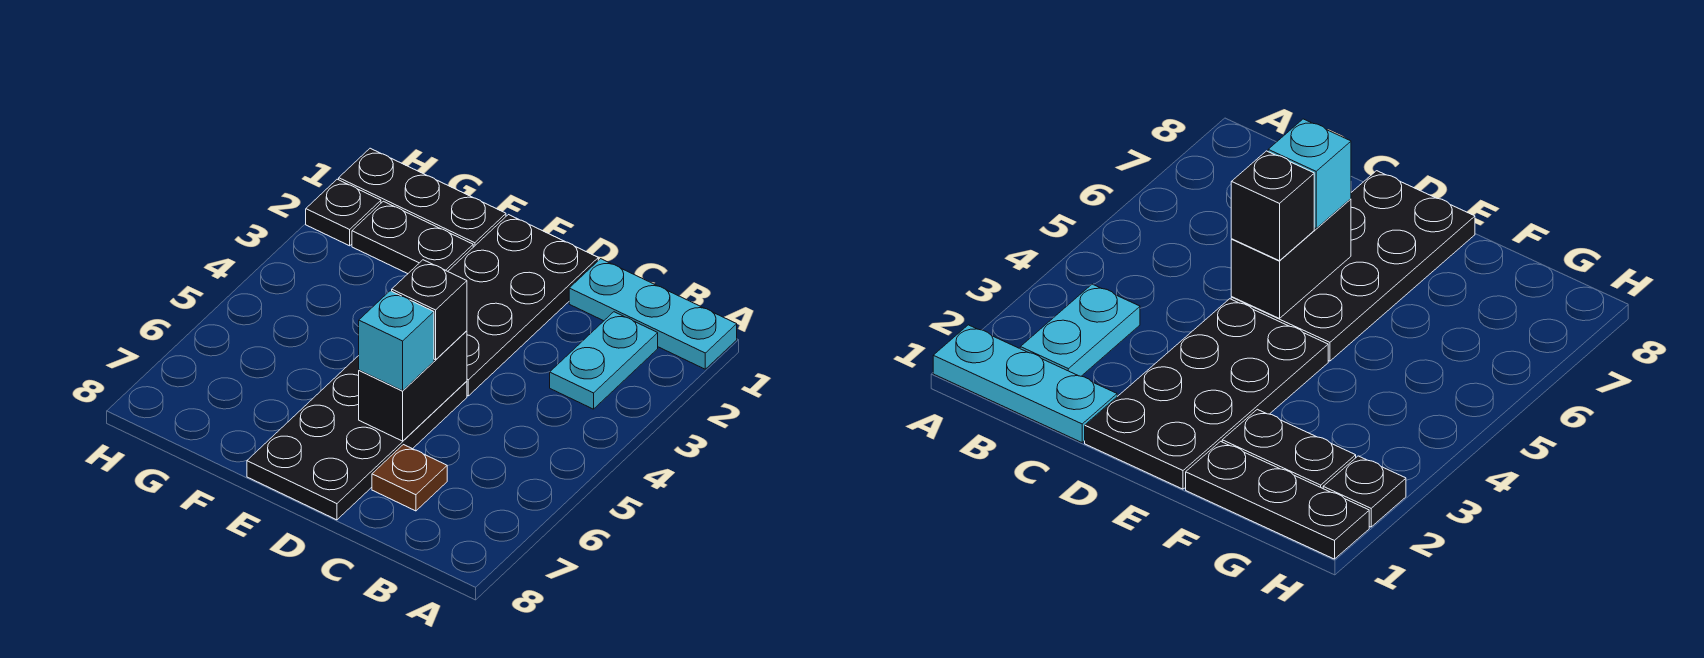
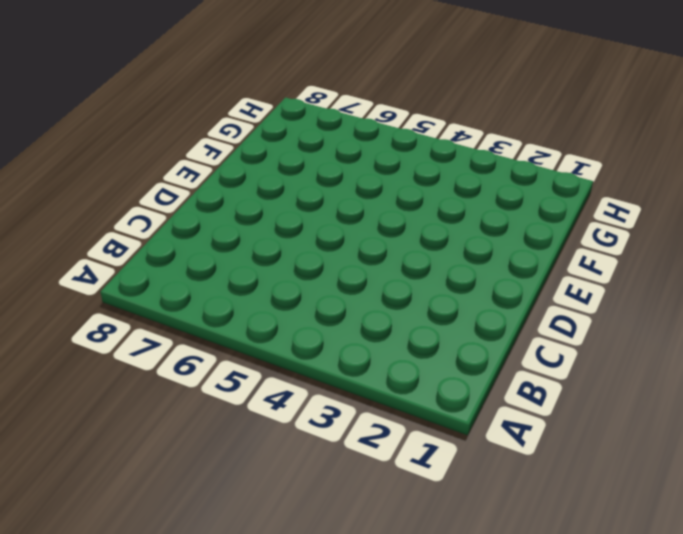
none -> cyan plate A1:C1 level 1
none -> cyan plate B2:B3 level 1

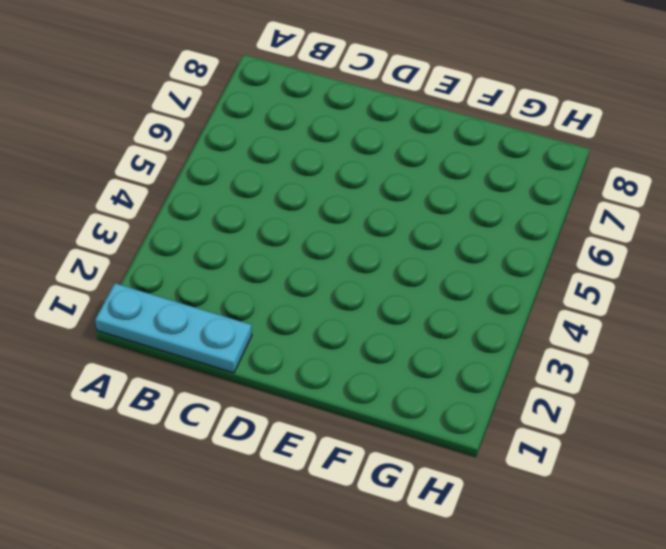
none -> cyan plate B2:B3 level 1
none -> brown plate C7 level 1

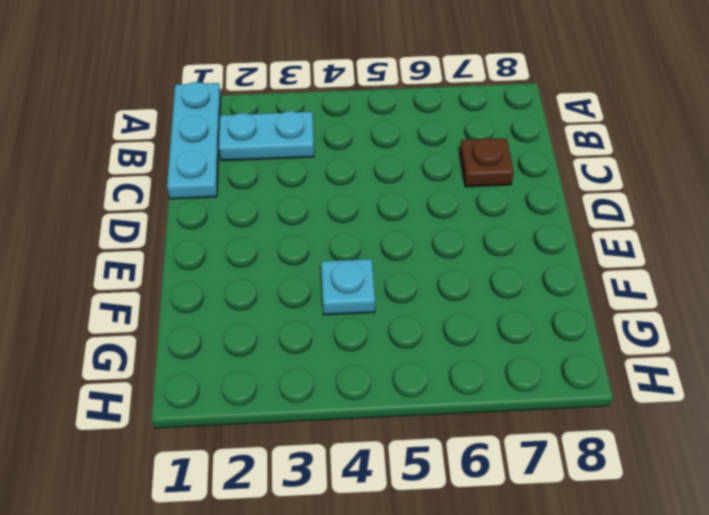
cyan plate F4 level 1 -> none
none -> black plate D1:E4 level 1
none -> black plate D5:E8 level 1

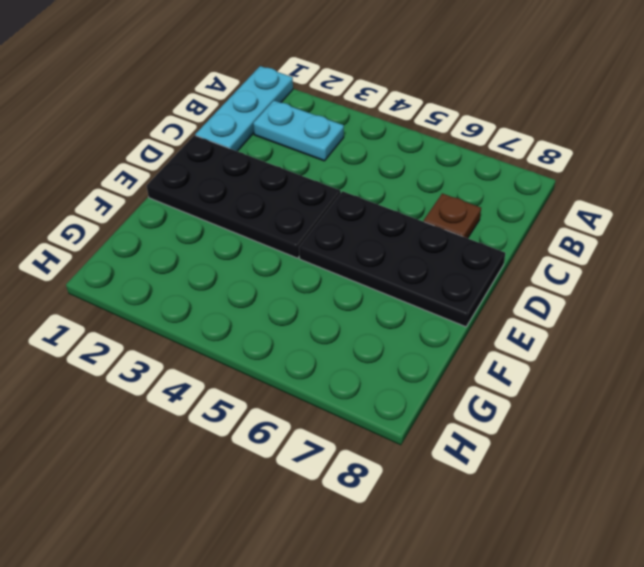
none -> black plate F1:H1 level 1
none -> black plate F2:G2 level 1

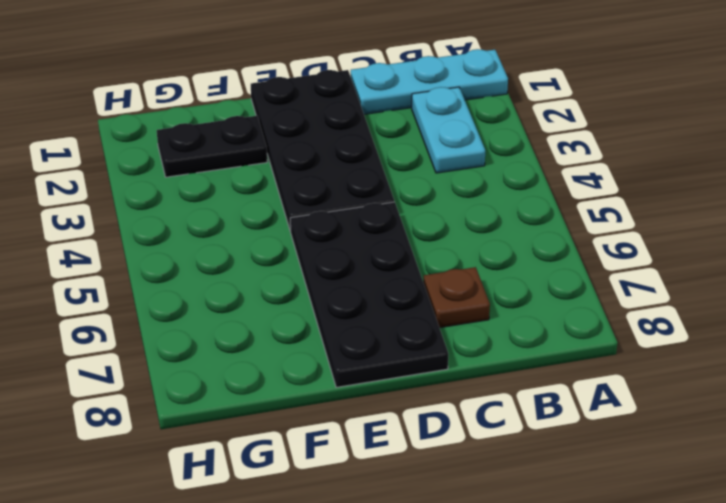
none -> black plate F1:H1 level 1
none -> black plate H2 level 1

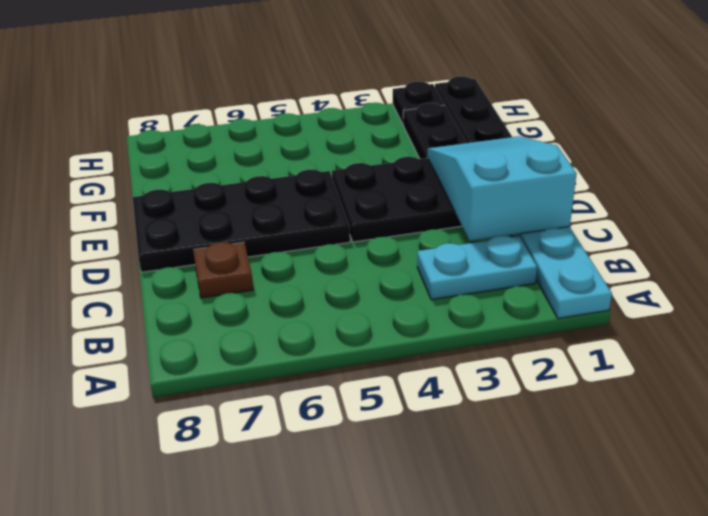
cyan slope C1:E2 level 2 top C -> none
none -> black brick D5:D6 level 2
none -> black brick D5 level 3

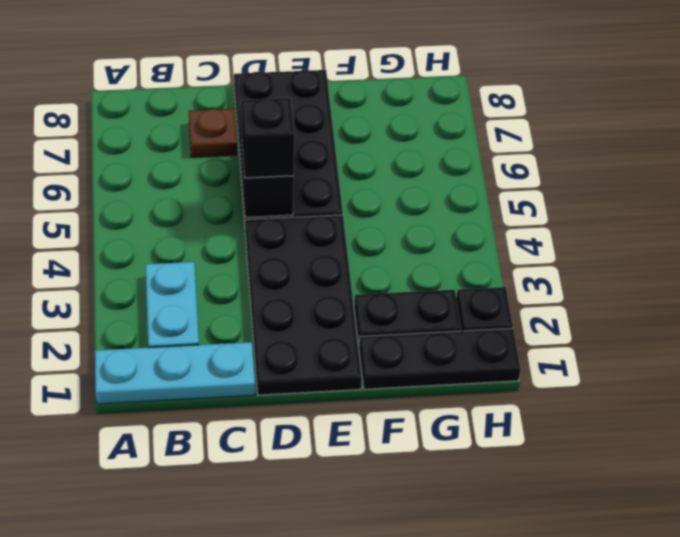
none -> cyan brick D6 level 3

